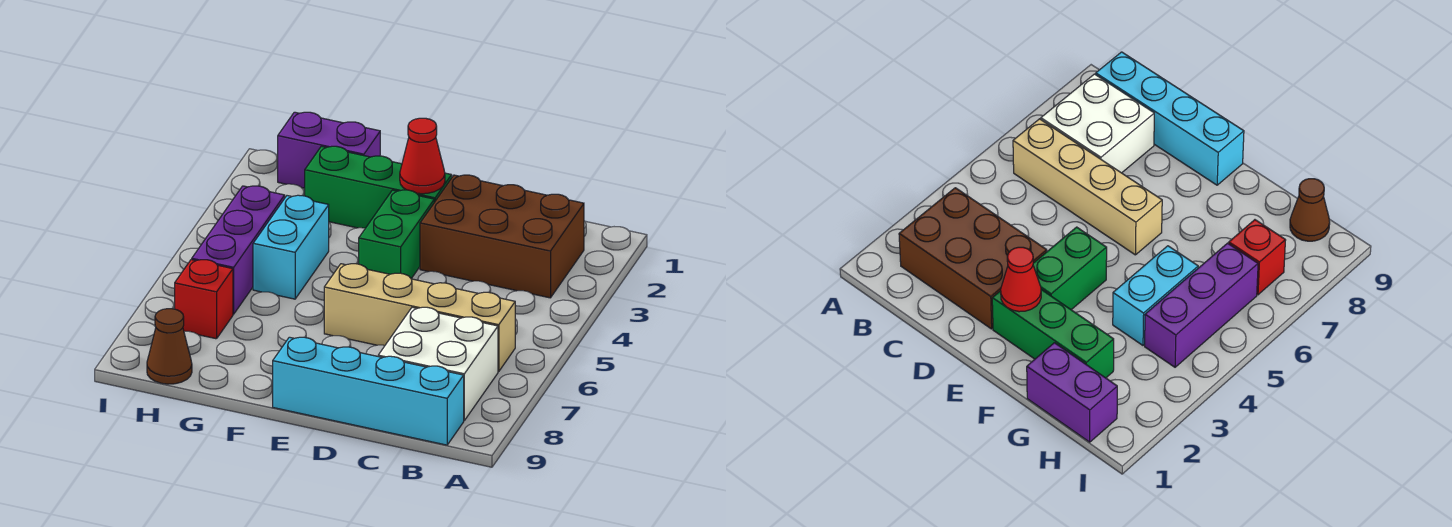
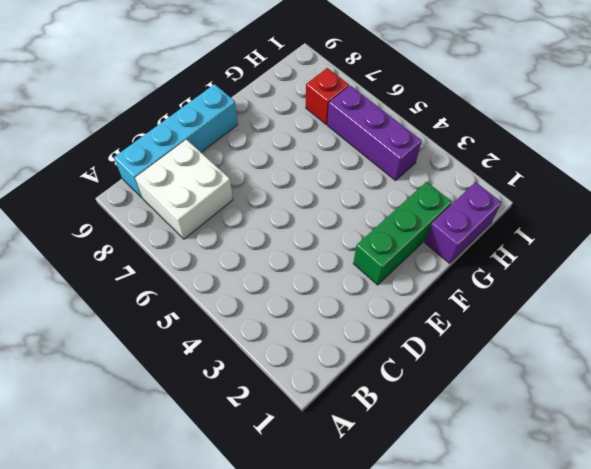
none -> brown brick B2:D3 level 1
none -> tan brick B6:E6 level 1
none -> green brick E3:E4 level 1

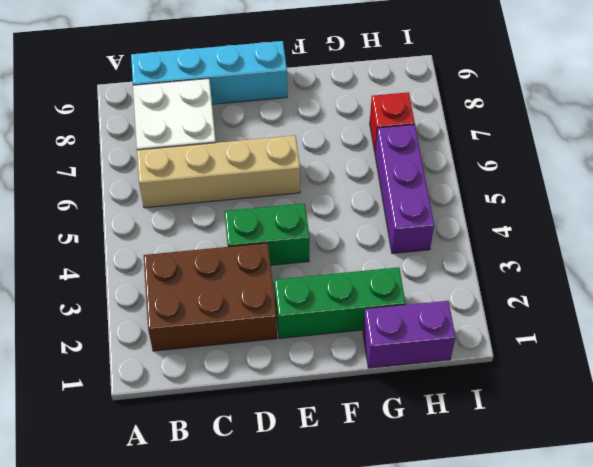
green brick D4:E4 level 1 -> green brick E3:E4 level 1
none -> cyan brick G4:G5 level 1
none -> brown cone H9 level 1
none -> red cone E2 level 2

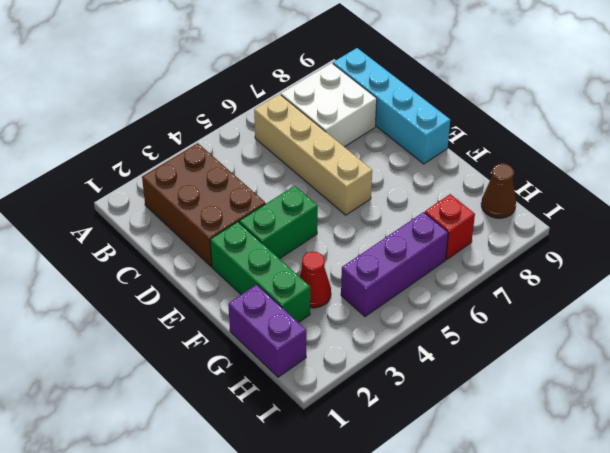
red cone G3 level 1 -> red cone E2 level 2
none -> cyan brick G4:G5 level 1

